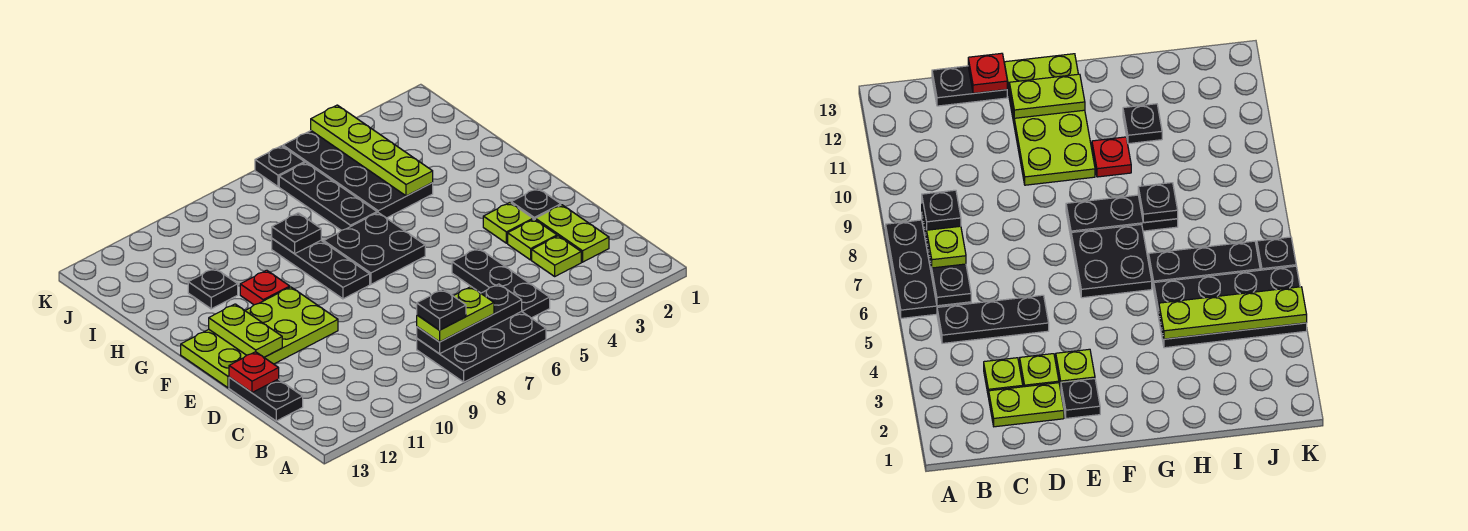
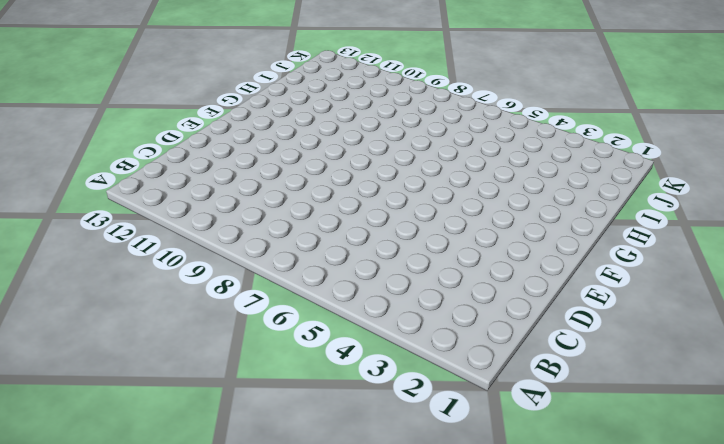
none -> black plate A6:B8 level 1
none -> black plate B5:D5 level 1
none -> lime plate C2:D2 level 1

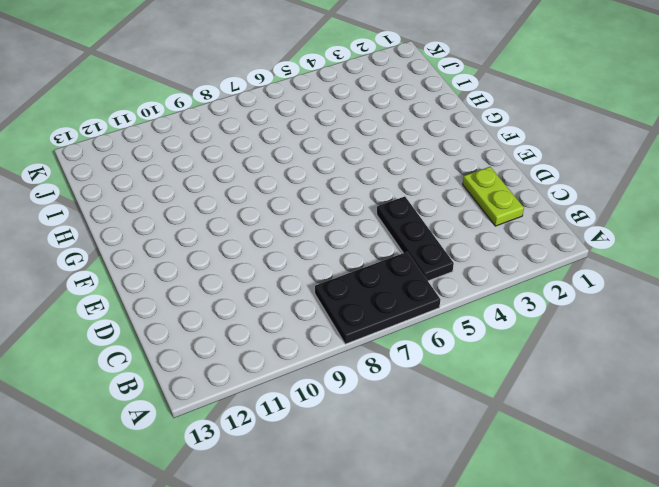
none -> lime plate C3 level 1
none -> black plate C13:D13 level 1
none -> lime plate D3 level 1

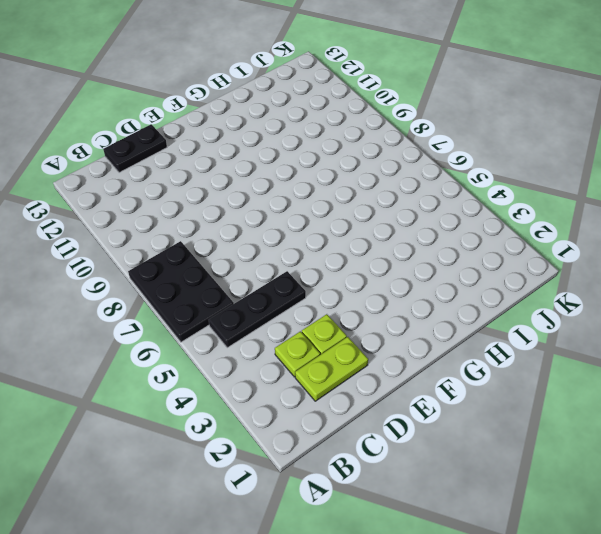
none -> black plate E2 level 1
none -> lime plate E3 level 1
none -> lime plate E10:F13 level 1

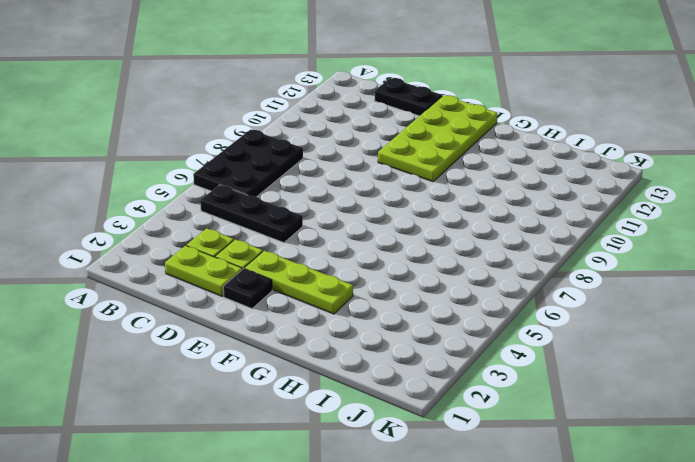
lime plate E3:G3 level 1 -> lime plate E3 level 1
none -> black plate F6:G7 level 1
none -> black plate F8:H8 level 1
none -> red plate G10 level 1

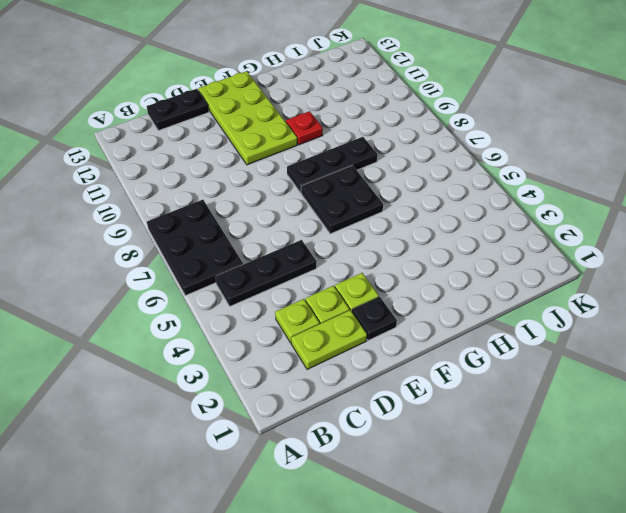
none -> black plate H4:K5 level 1
none -> black plate H6:J6 level 1
none -> black plate H11 level 1

